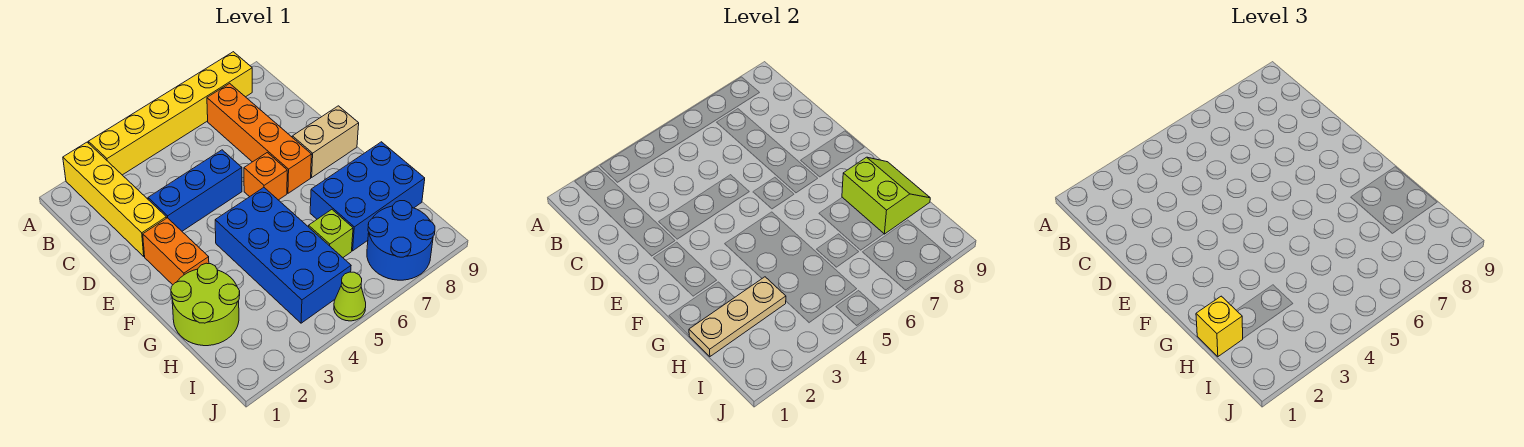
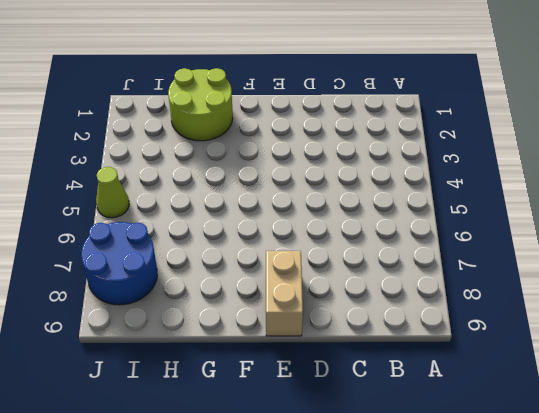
none -> yellow brick A2:D2 level 1
none -> yellow brick A3:A8 level 1
none -> orange brick B7:E7 level 1

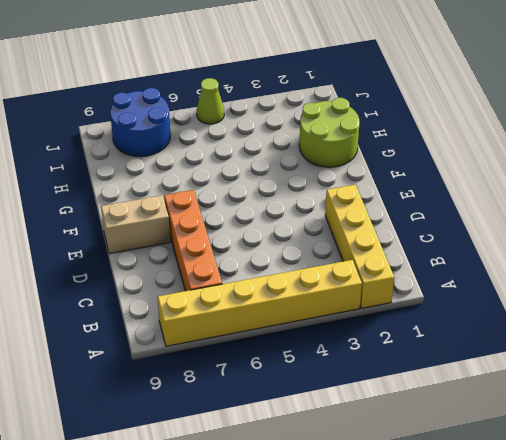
none -> blue brick D3:D5 level 1
none -> orange brick E2:F2 level 1
none -> orange brick E6 level 1

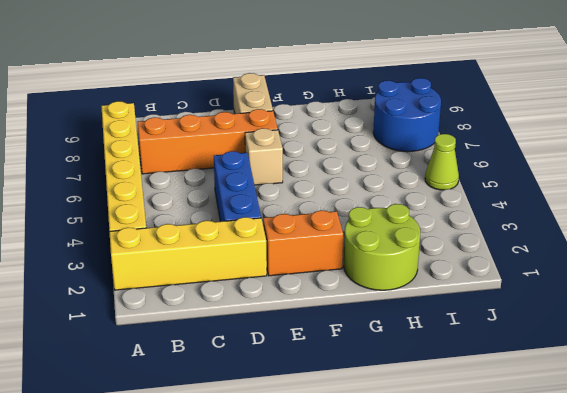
tan brick E6 level 1 -> orange brick E6 level 1
none -> blue brick F4:I5 level 1
none -> blue brick G7:H9 level 1
none -> lime brick H6 level 1

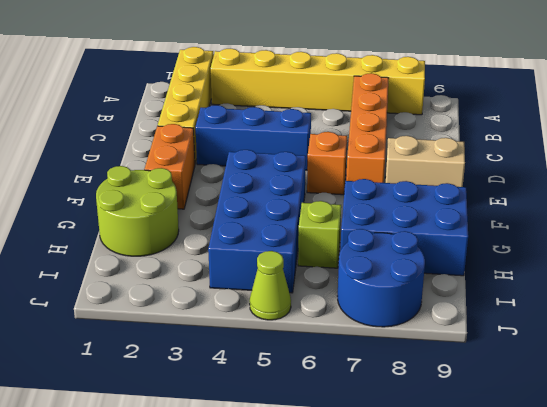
none -> lime slope G8:H9 level 2 top 8
none -> tan plate H1:H3 level 2
none -> yellow brick H1 level 3

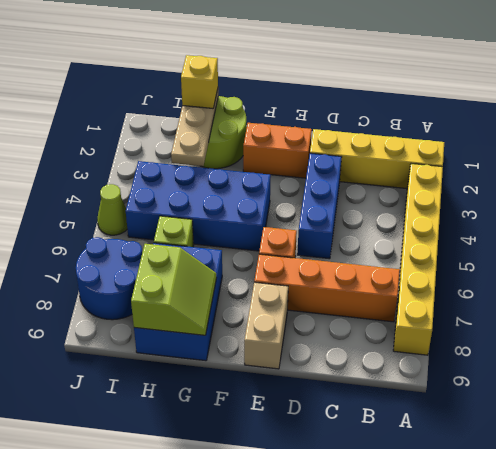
lime slope G8:H9 level 2 top H -> lime slope G8:H9 level 2 top 8

